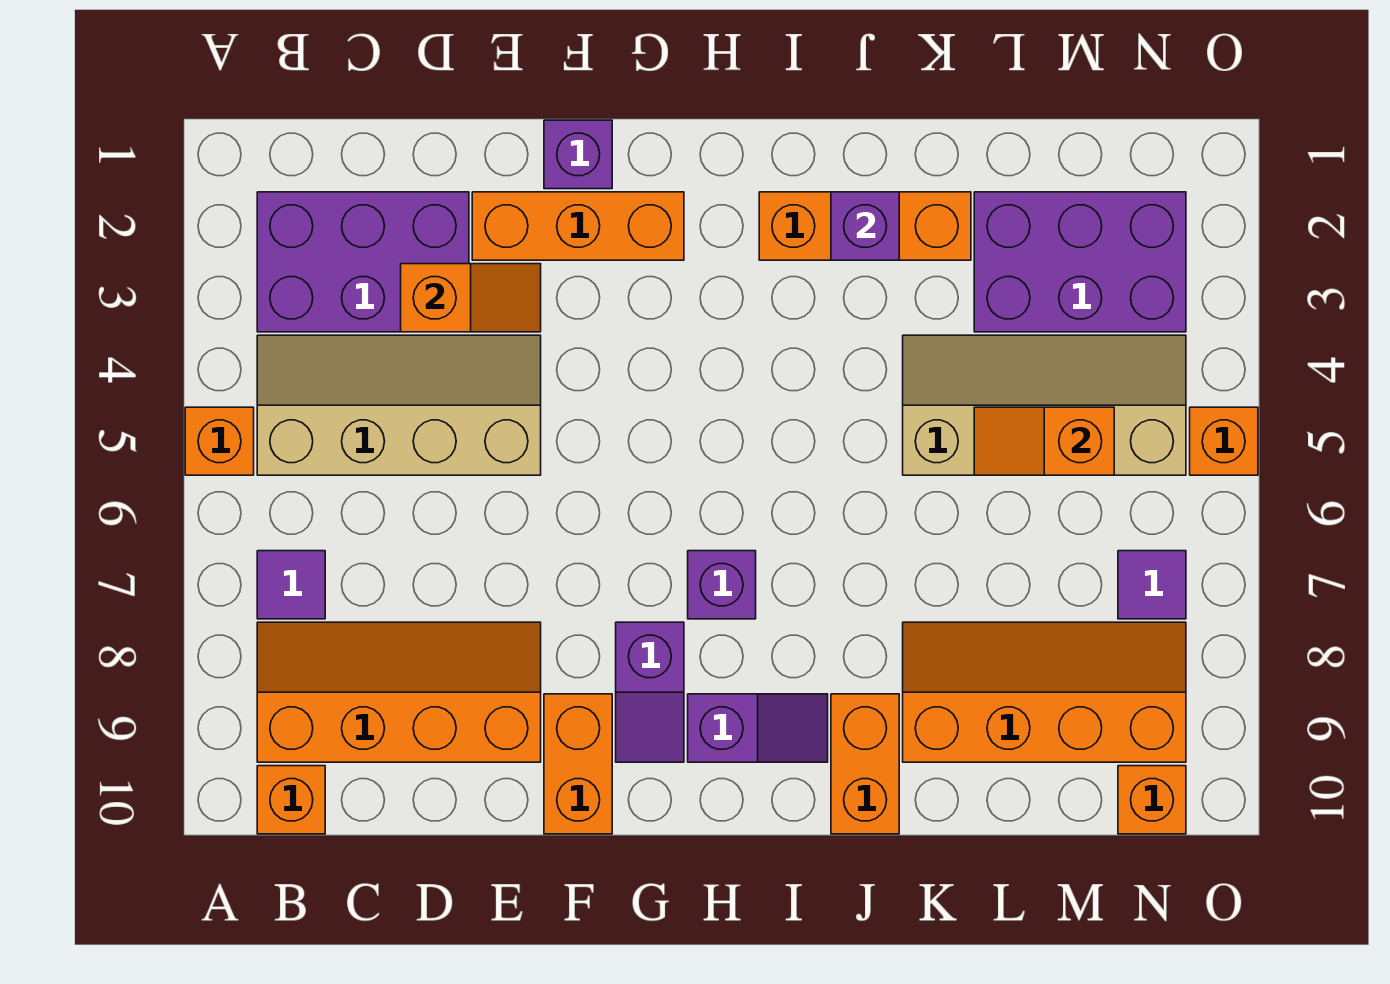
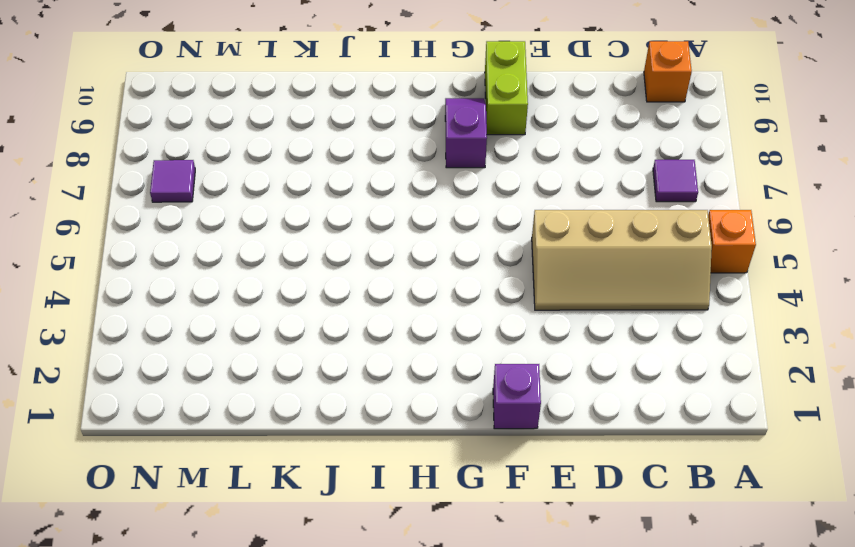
lime brick F9:F10 level 1 -> orange brick F9:F10 level 1
none -> purple brick B2:D3 level 1
none -> orange slope B8:E9 level 1 top 9
none -> orange brick E2:G2 level 1

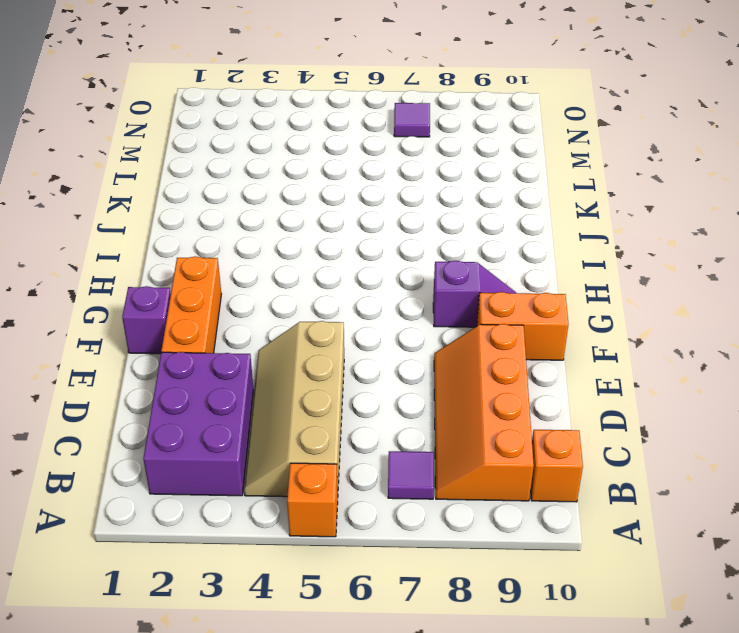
none -> purple brick H7 level 1
none -> purple slope H9:I9 level 1 top H
none -> orange brick I2:K2 level 1

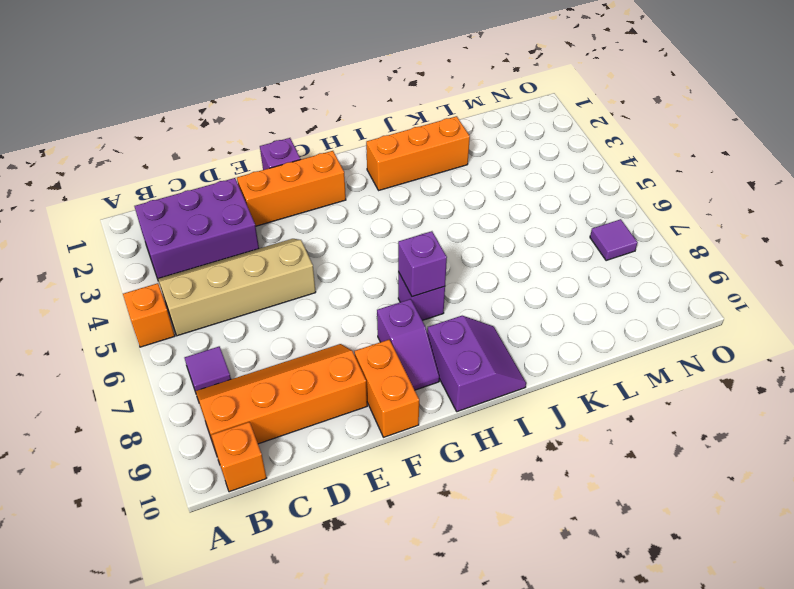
purple brick H7 level 2 -> purple brick J2 level 2
purple slope H9:I10 level 1 top H -> purple slope H9:I9 level 1 top H
none -> orange brick J9:J10 level 1
none -> tan slope K4:N5 level 1 top 5
none -> orange slope K8:N9 level 1 top 9

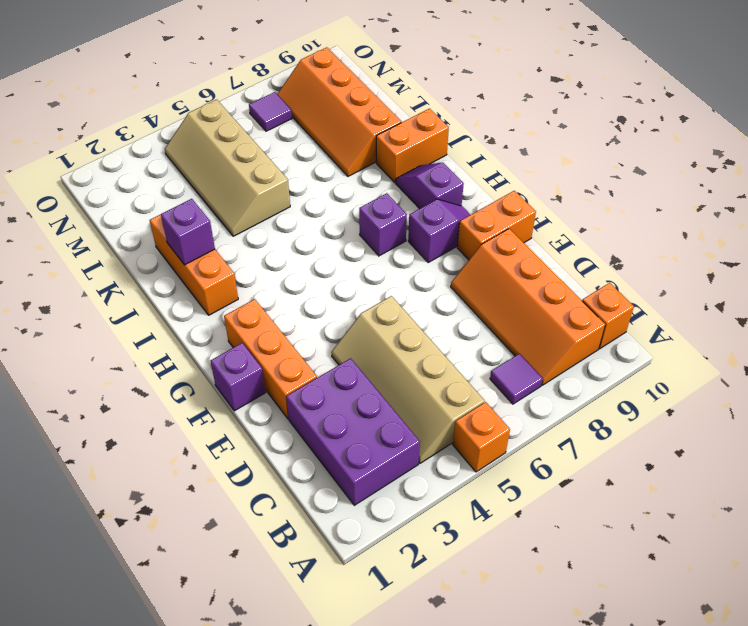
none -> purple brick L2:N3 level 1
none -> orange brick N10 level 1
none -> orange brick O5 level 1

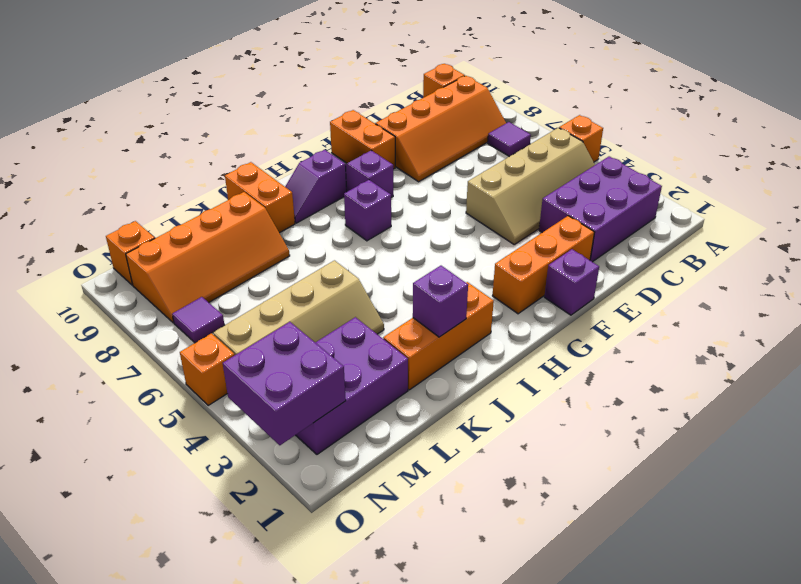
purple brick N2:O3 level 2 -> none
none -> orange slope D3:E3 level 2 top D
none -> orange slope L5:M5 level 2 top M

